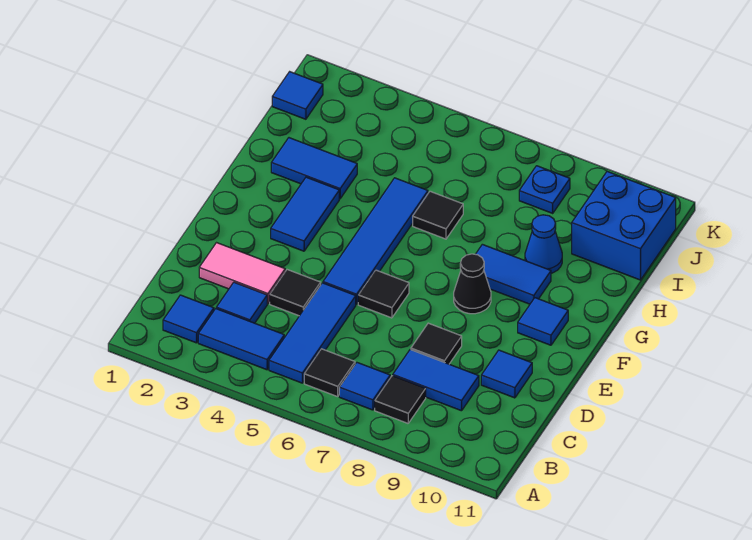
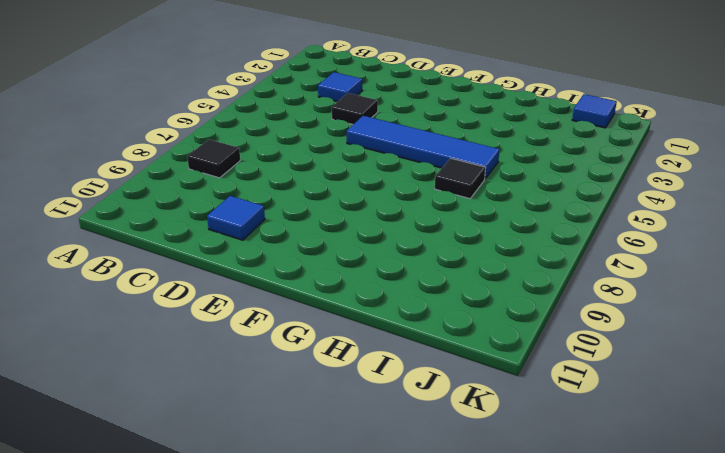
none -> blue tile B2 level 1
none -> blue tile B3:B4 level 1
none -> blue tile B5:D5 level 1

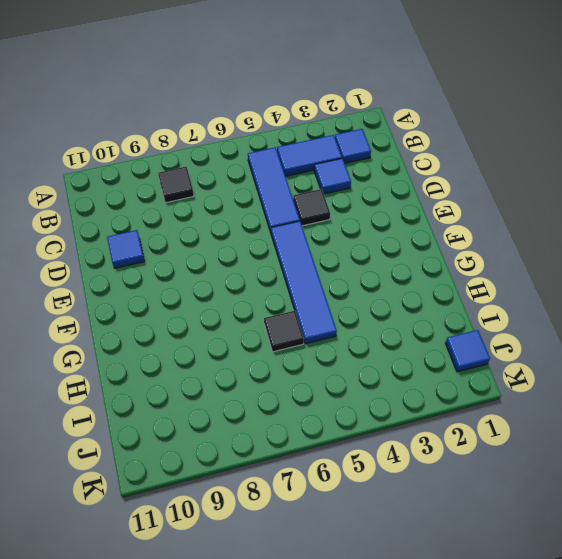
none -> black tile B6 level 1
none -> blue tile B7 level 1
none -> blue tile C8:C9 level 1

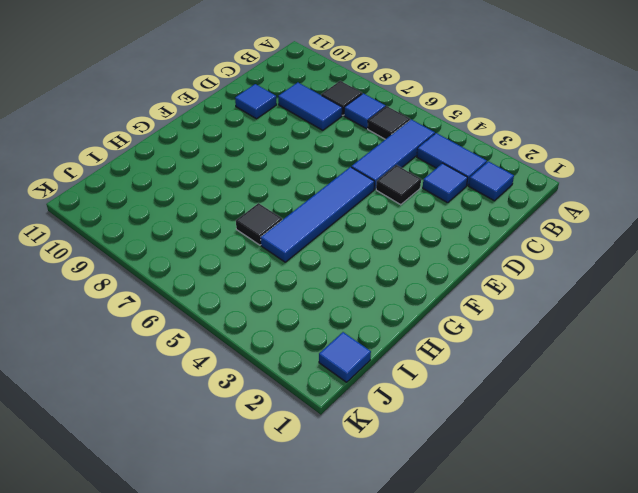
none -> pink tile D2:D3 level 1
none -> black tile D8 level 1
none -> black tile E6 level 1

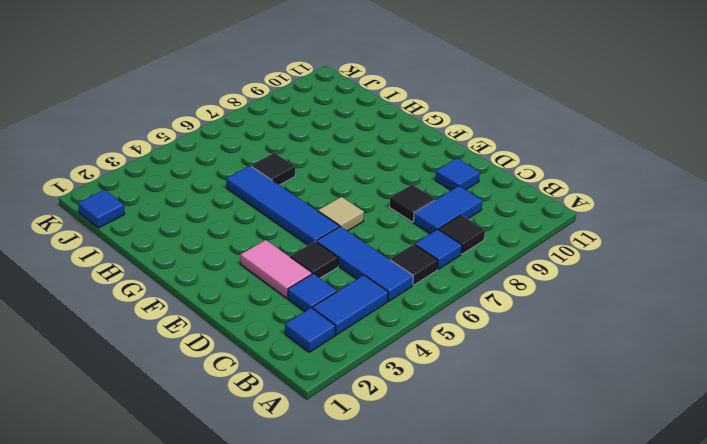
pink tile D3:E3 level 1 -> pink tile D2:D3 level 1
tan tile E6 level 1 -> black tile E6 level 1
none -> blue tile F3:G3 level 1
none -> black cone F8 level 1
none -> blue tile F10 level 1

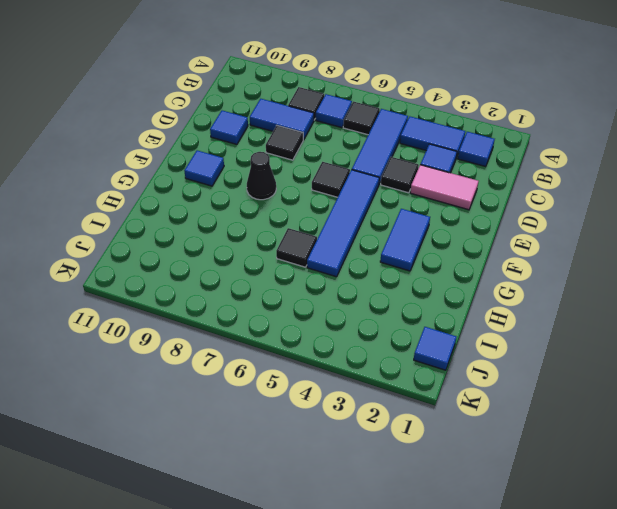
none -> blue tile G8:G9 level 1
none -> blue tile H2:H3 level 1
none -> blue cone H9 level 1

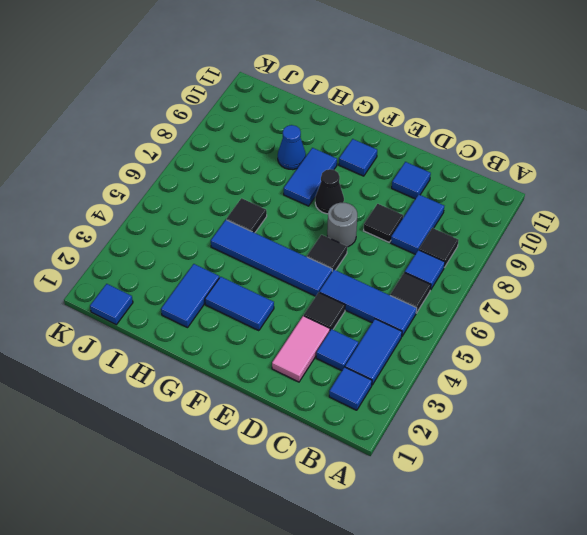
grey round brick E7 level 1 -> none
none -> blue brick I10:J11 level 1
none -> blue plate J8 level 1

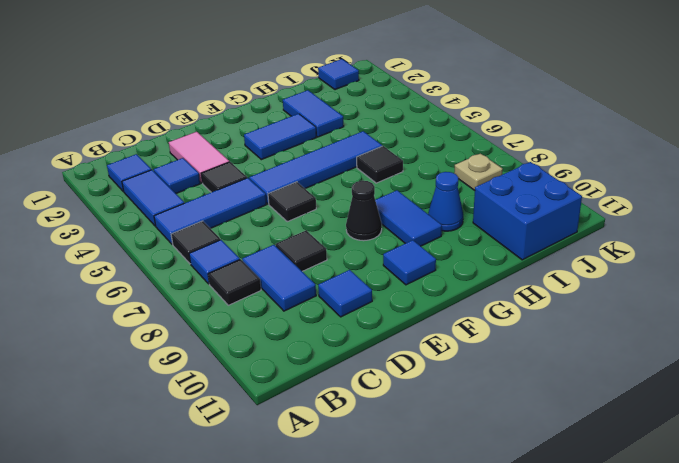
tan plate J8 level 1 -> blue plate J8 level 1

